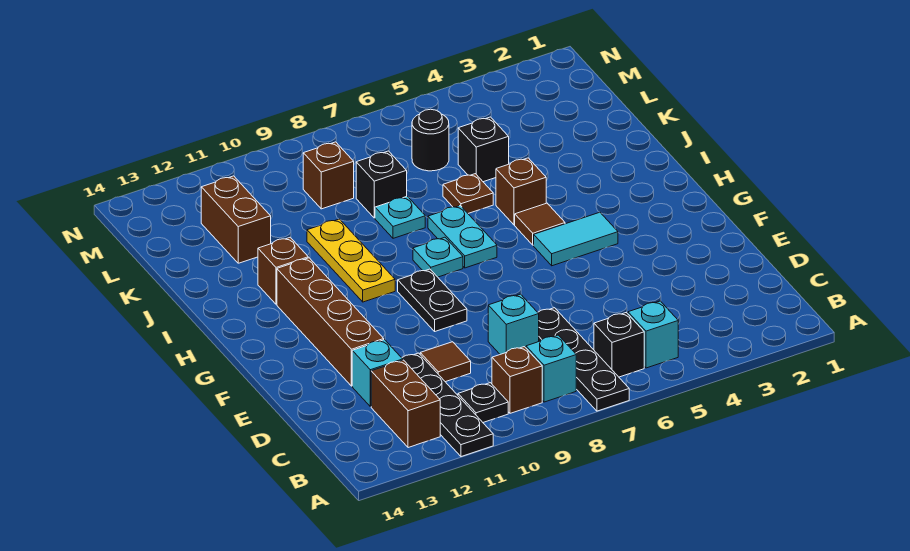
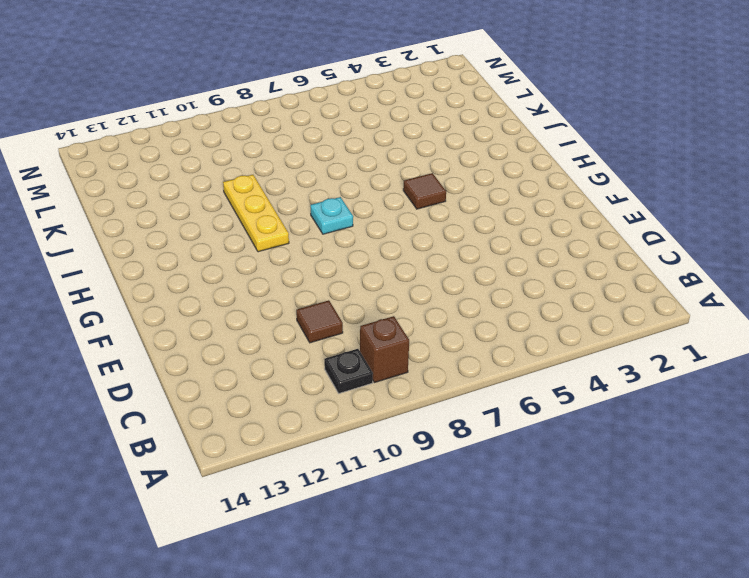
none -> black plate A7:D7 level 1
none -> black plate A11:D11 level 1
none -> cyan brick B5 level 1

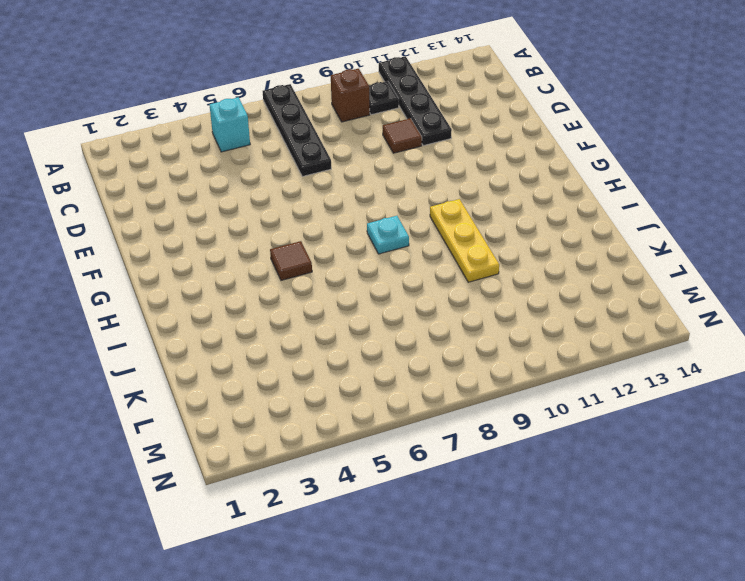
none -> black brick B6 level 1
none -> cyan brick B8 level 1
none -> brown brick B12:C12 level 1

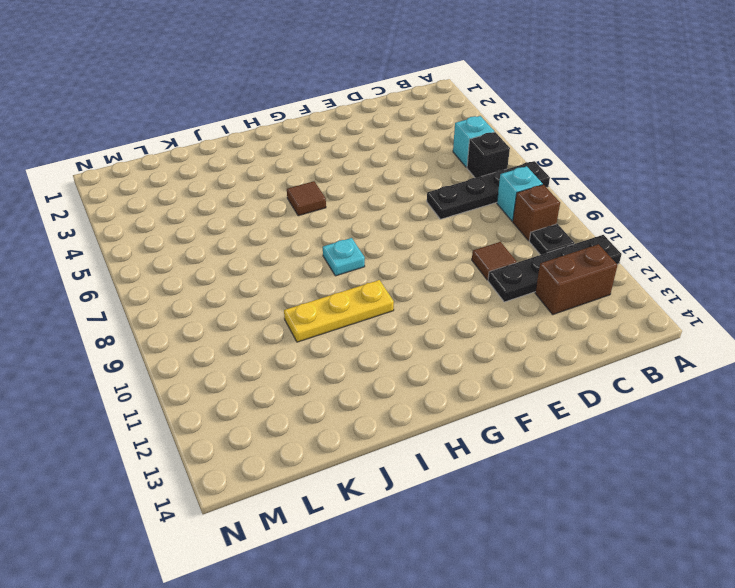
none -> cyan brick D8 level 1
none -> cyan brick D12 level 1
none -> brown brick E12:H12 level 1

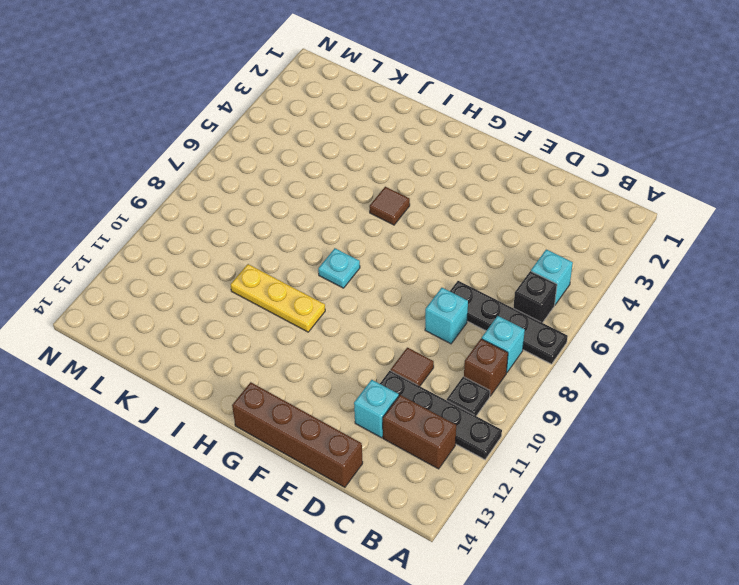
brown brick D14:G14 level 1 -> brown brick E12:H12 level 1
none -> black plate F9:G9 level 1
none -> cyan tile G4:G5 level 1
none -> cyan plate H7:I7 level 1

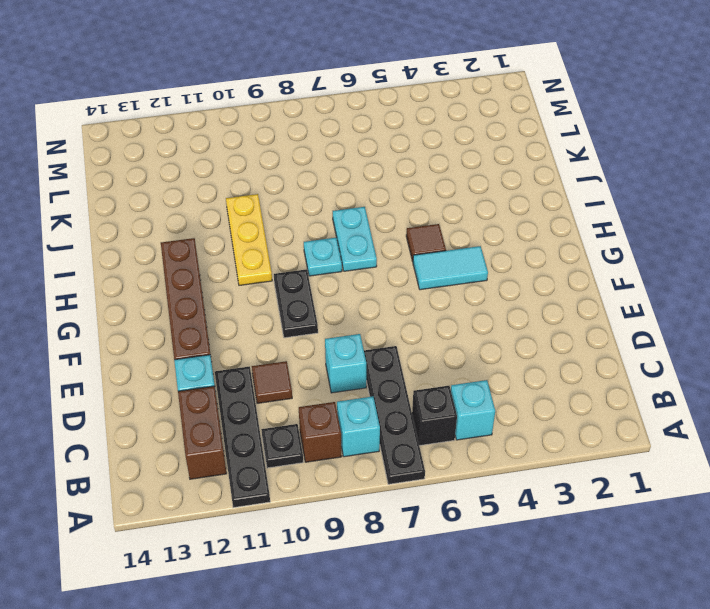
none -> brown brick I5 level 1
none -> brown brick I12 level 1
none -> brown plate J6 level 1

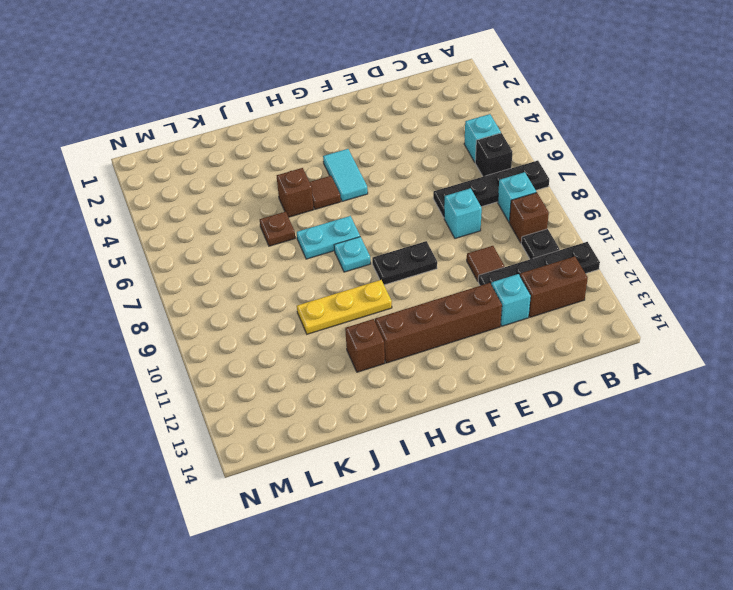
none -> cyan plate J8 level 1
none -> black brick K5 level 1
none -> black brick K8 level 1

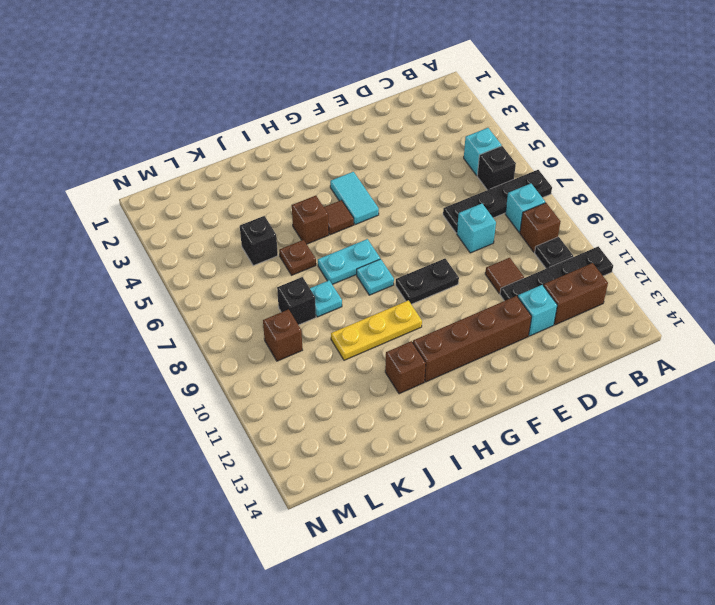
none -> brown brick K12:L12 level 1
none -> black round brick L6 level 1

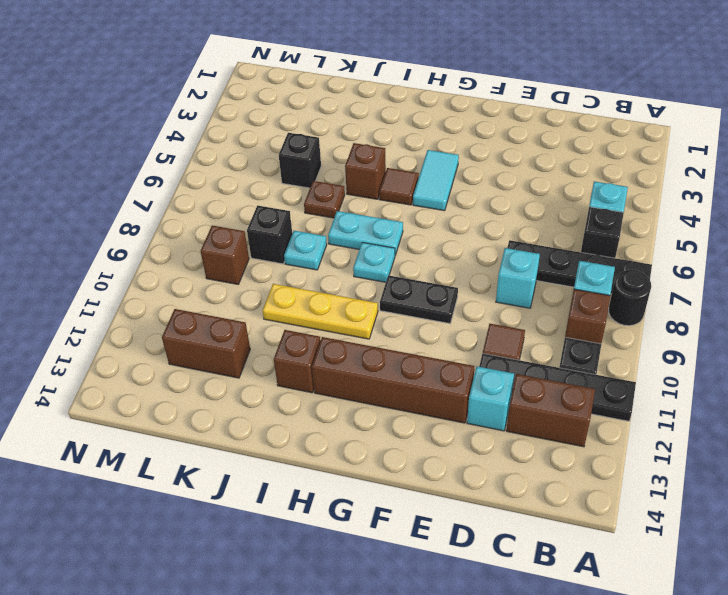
black round brick A8 level 1 -> black round brick L6 level 1

